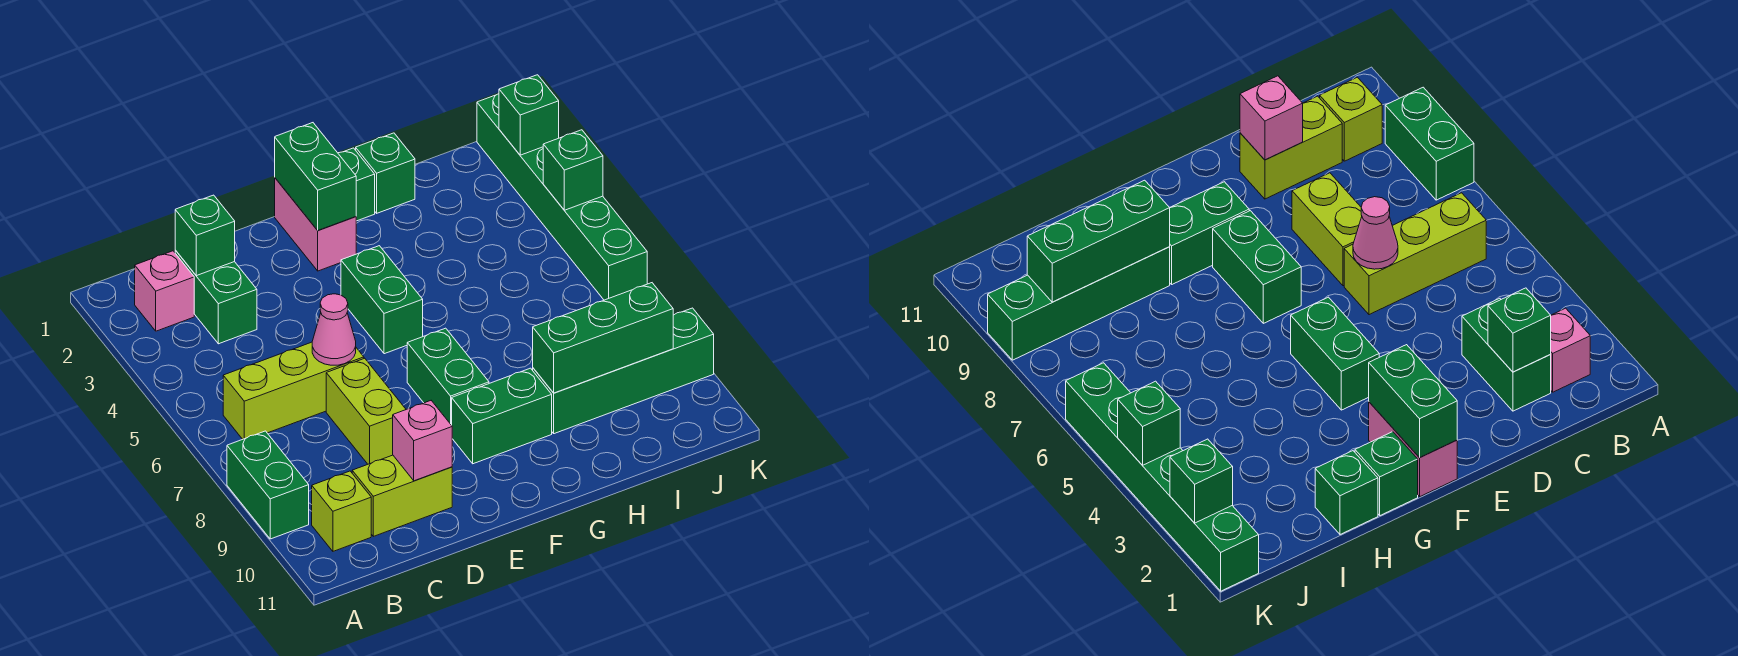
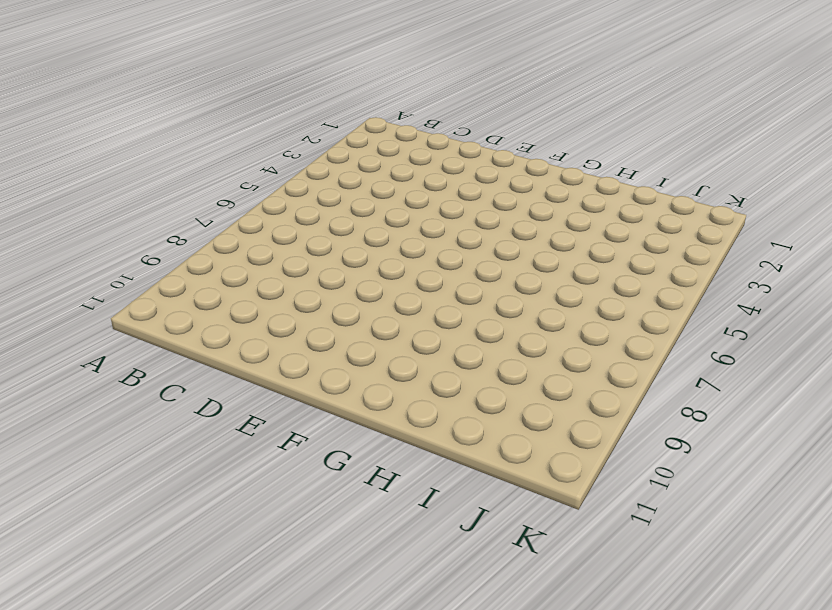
none -> green brick A8:A9 level 1
none -> pink brick B2 level 1
none -> lime brick B6:D6 level 1

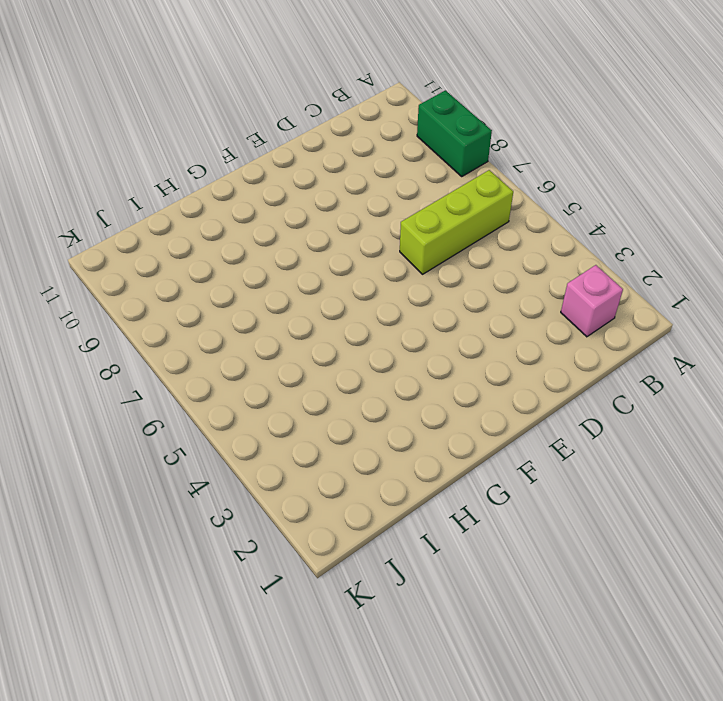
none -> lime brick B10 level 1
none -> green brick C2:C3 level 1
none -> lime brick C10:D10 level 1

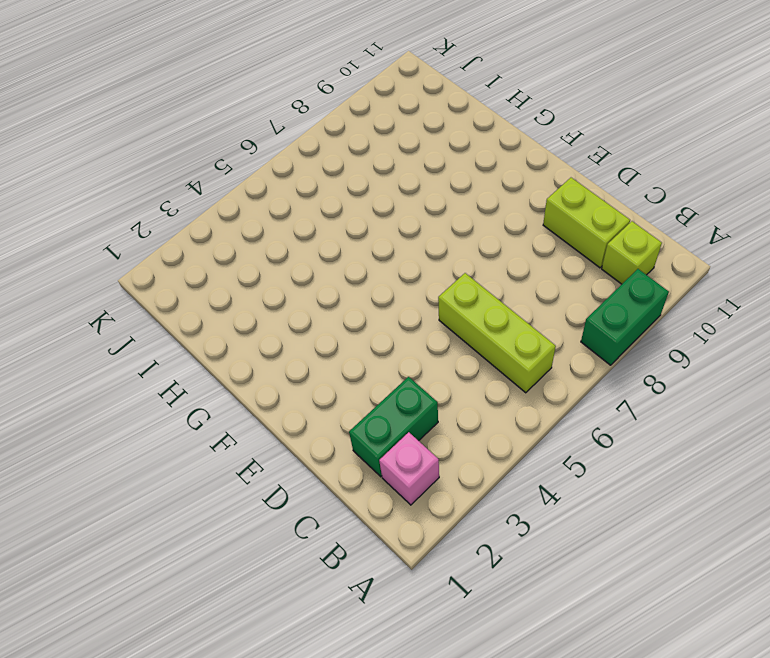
none -> lime brick D7:D8 level 1
none -> pink brick F1:F2 level 1
none -> green brick F4:F5 level 1

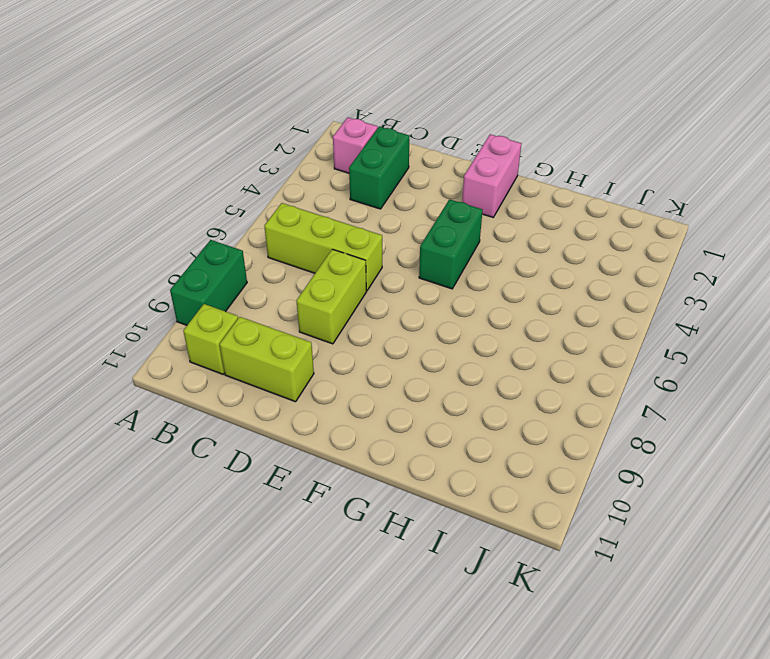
none -> green brick F7:F8 level 1
none -> green brick F9:G9 level 1
none -> green brick G1 level 1

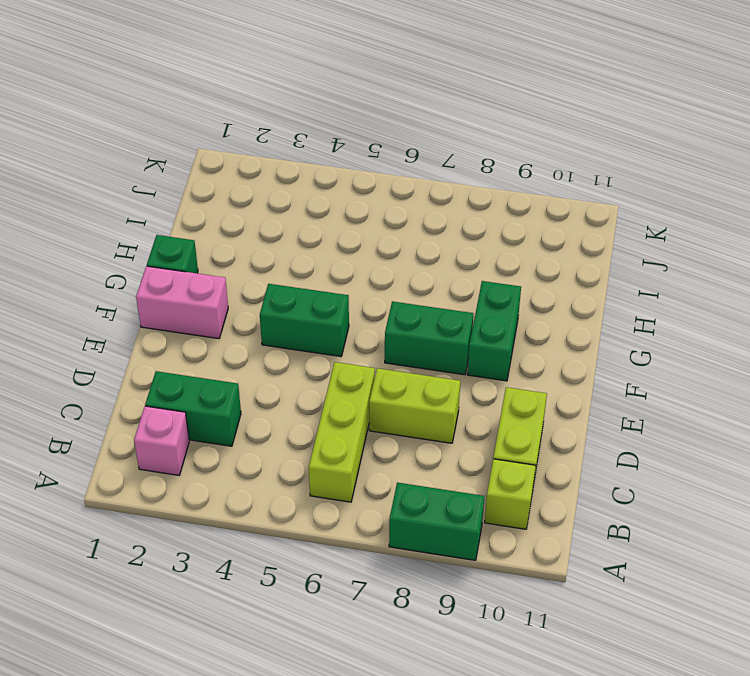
none -> green brick H1 level 1
none -> green brick H9:K9 level 1
none -> green brick K1:K6 level 1

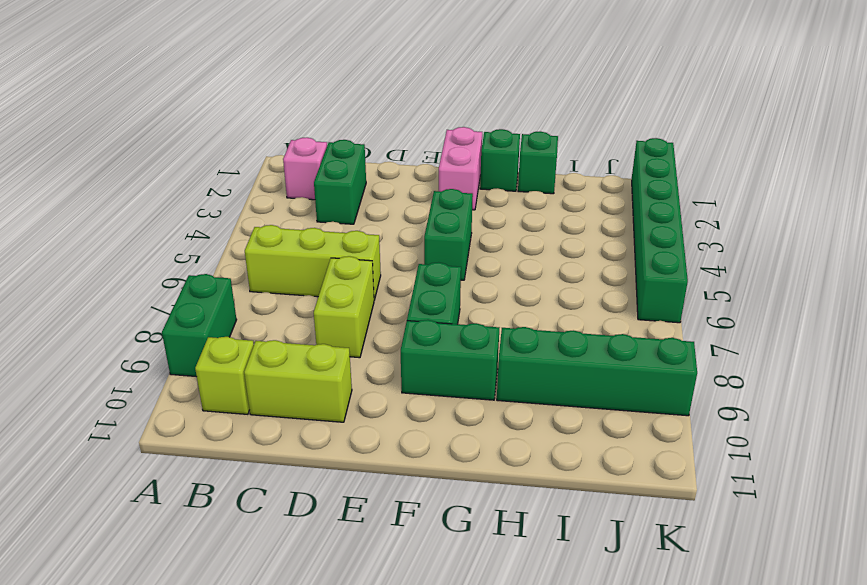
none -> green brick C2 level 2
none -> pink cone D6 level 2
none -> pink brick D10 level 2

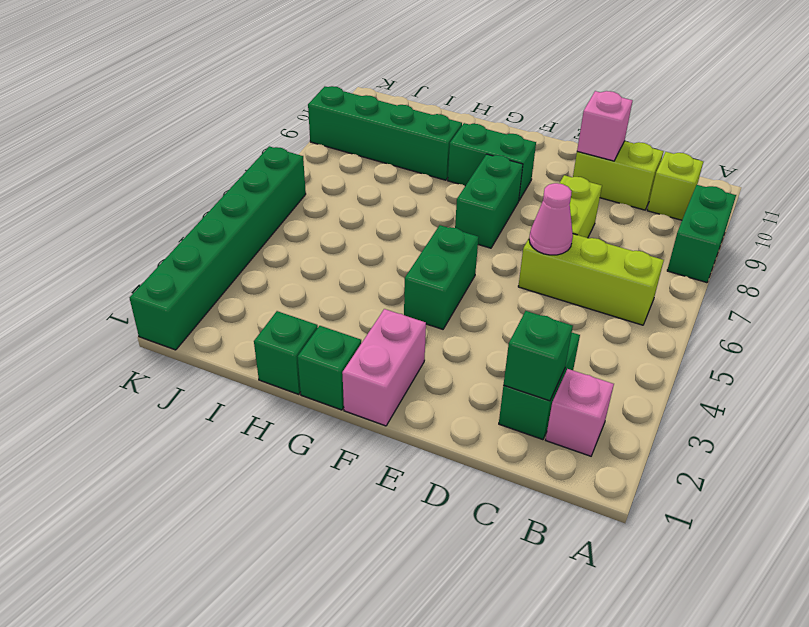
none -> green brick F1:F2 level 2
none -> green brick H9:J9 level 2
none -> green brick K2 level 2

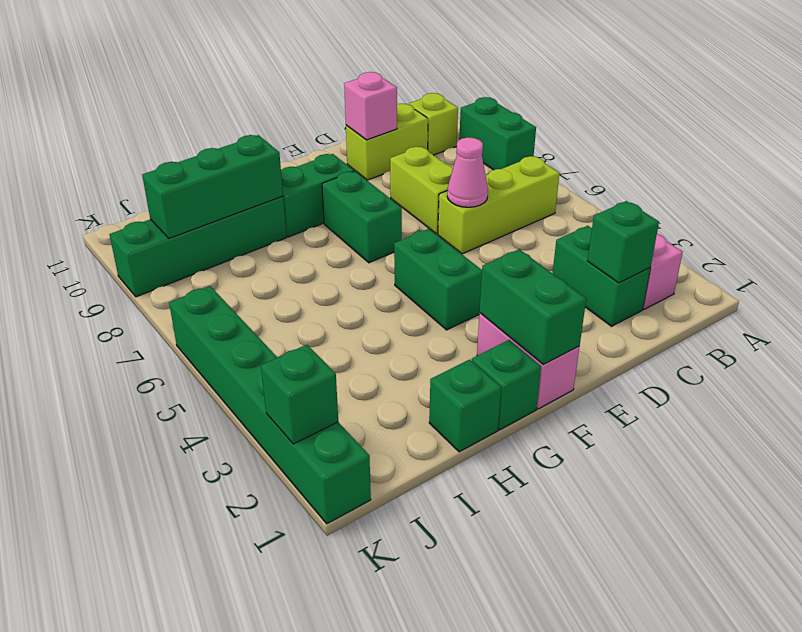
none -> green brick K4 level 2

